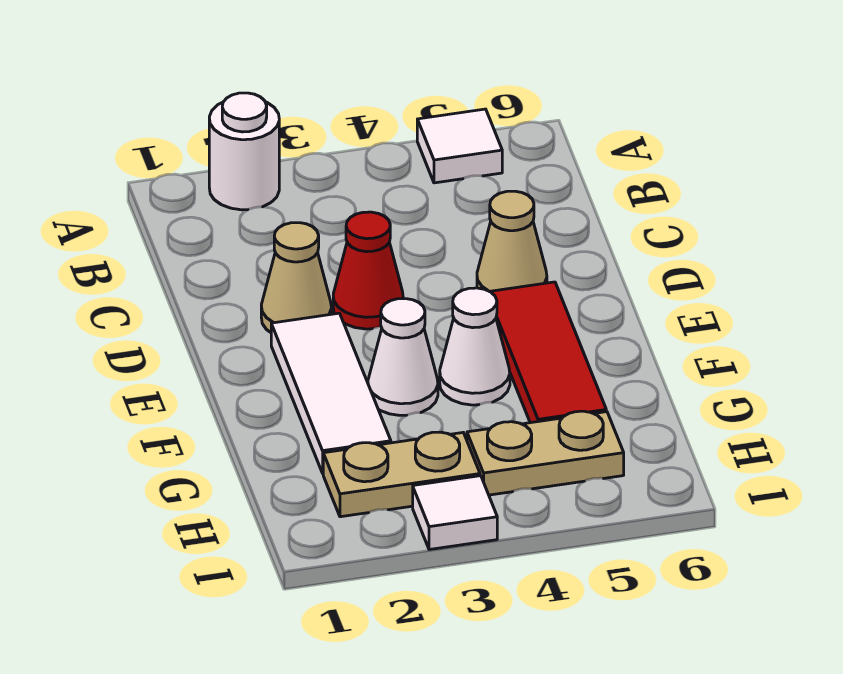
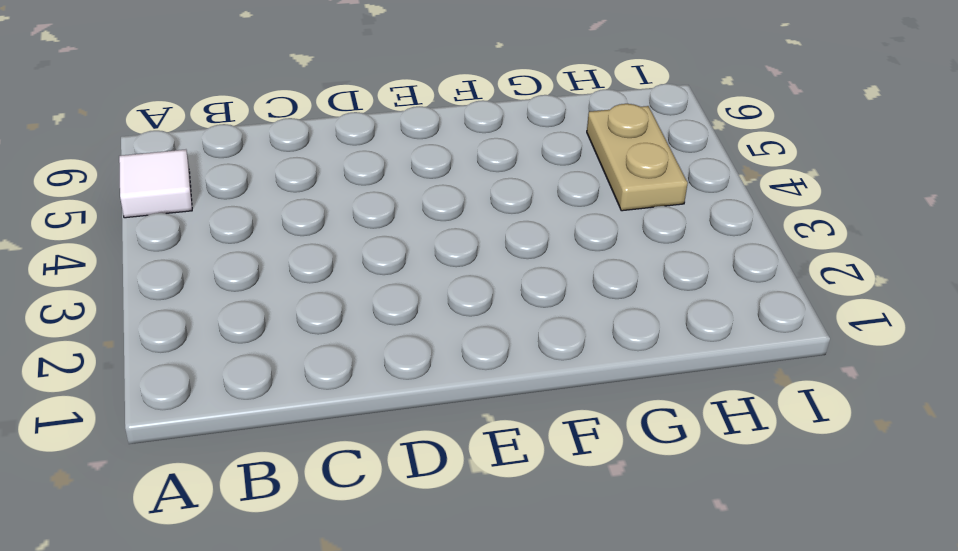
none -> white round brick A2 level 1
none -> tan cone D2 level 1
none -> red cone D3 level 1

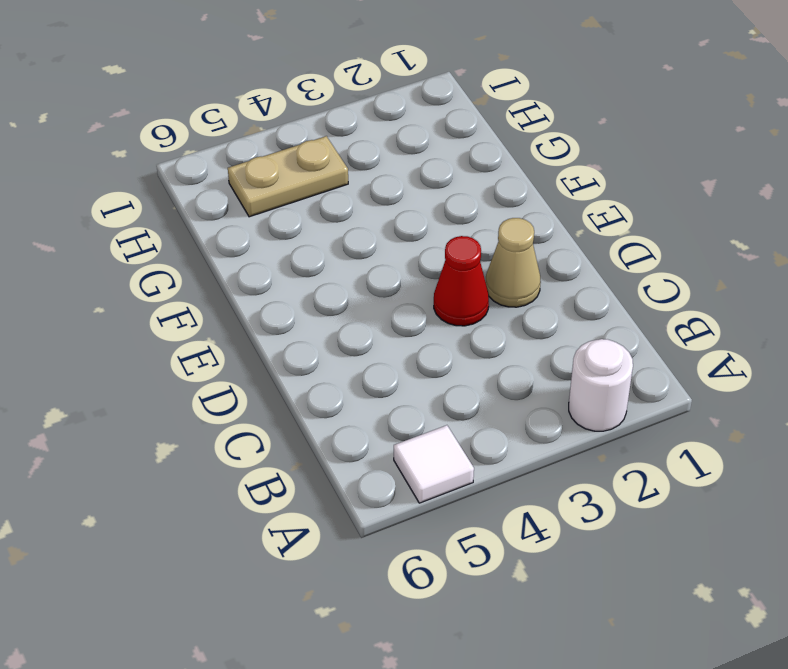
none -> tan cone D5 level 1
none -> white tile E2:G2 level 1
none -> red tile E5:G5 level 1

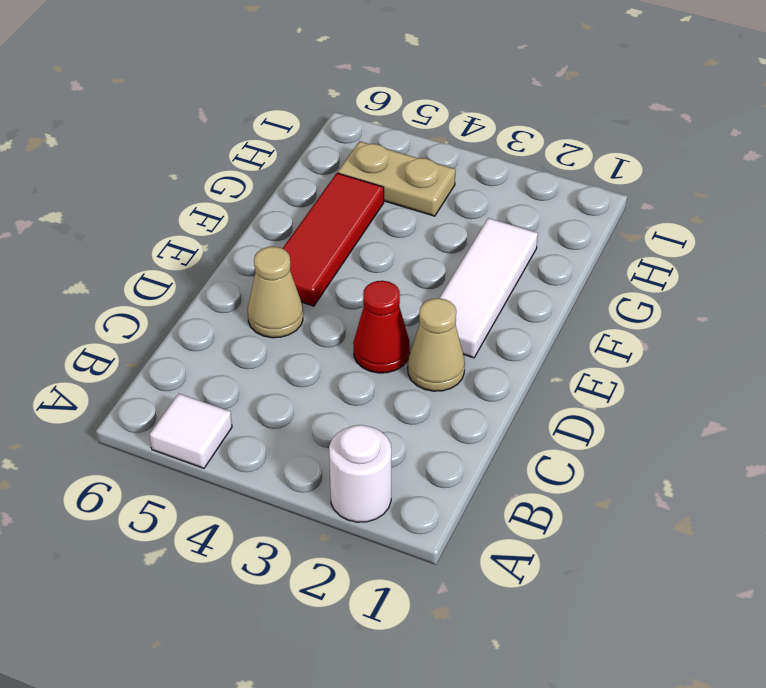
none -> white cone F3 level 1
none -> white cone F4 level 1
none -> tan plate H2:H3 level 1

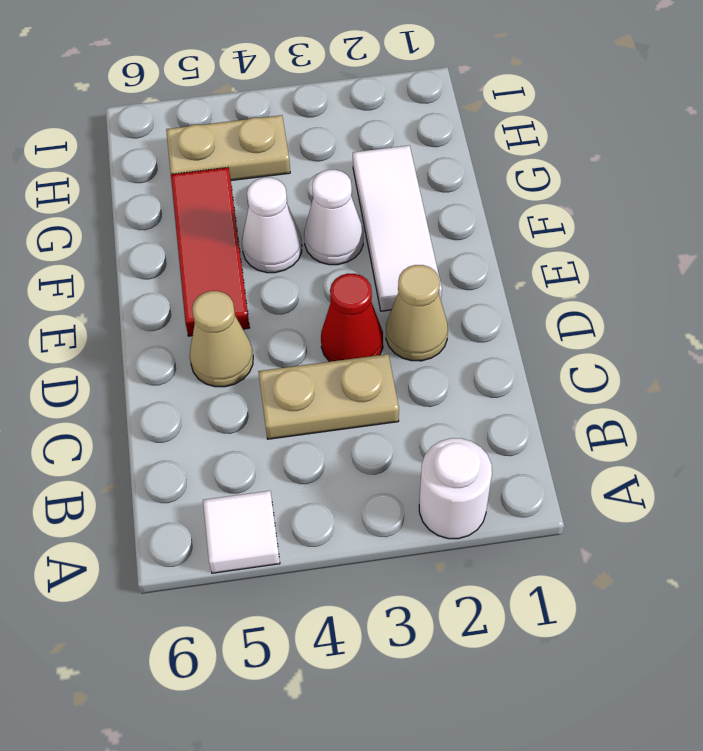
tan plate C3:C4 level 1 -> tan plate H2:H3 level 1
none -> white tile I3 level 1

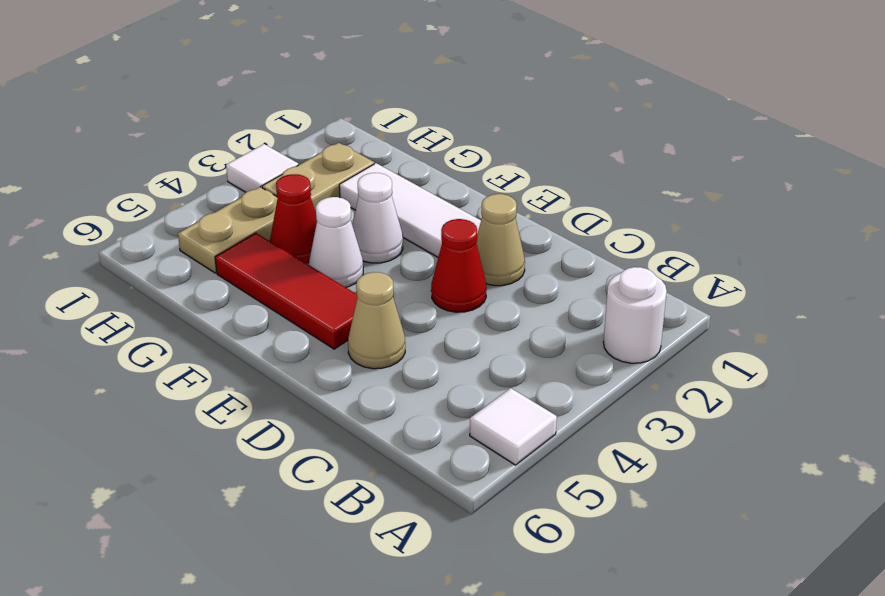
red cone G4 level 1 -> none

